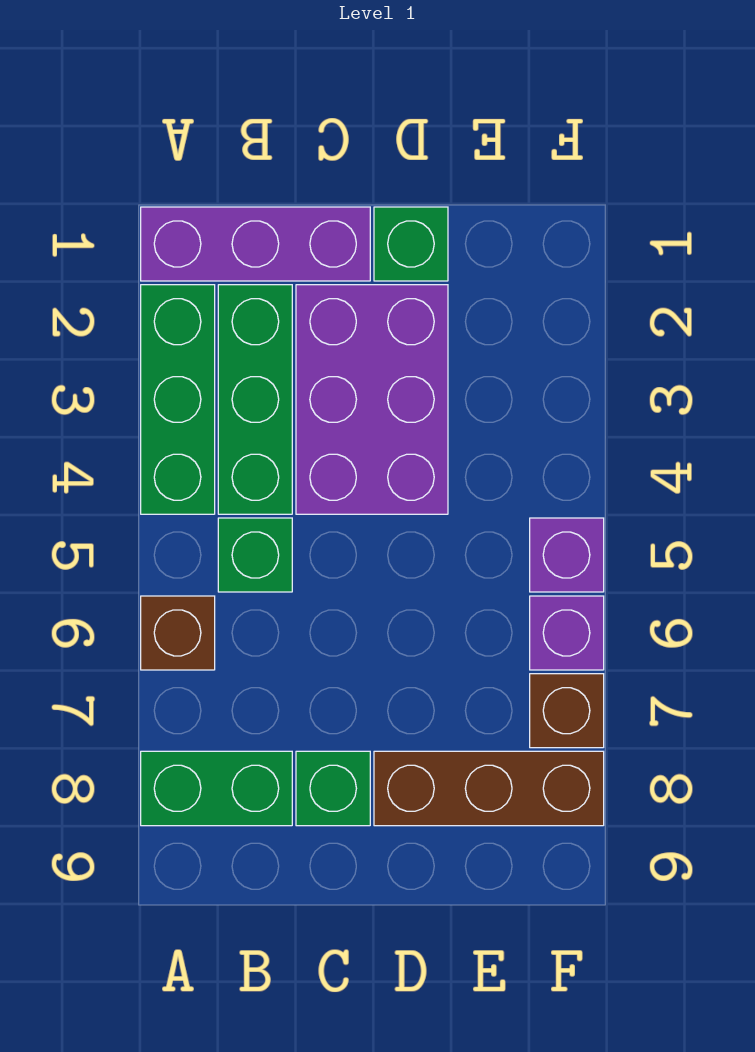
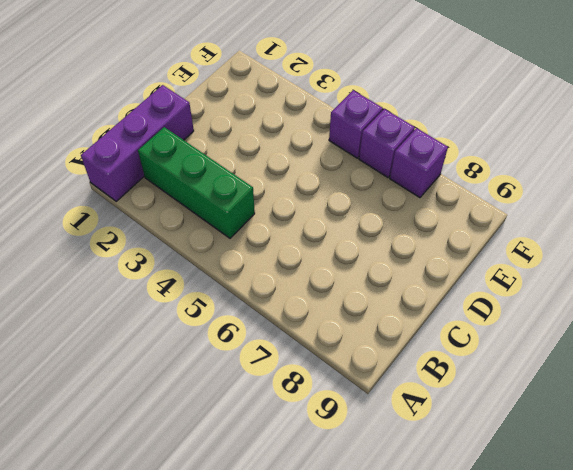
purple brick F7 level 1 -> brown brick F7 level 1
none -> green brick A2:A4 level 1
none -> brown brick A6 level 1
none -> green brick A8:B8 level 1

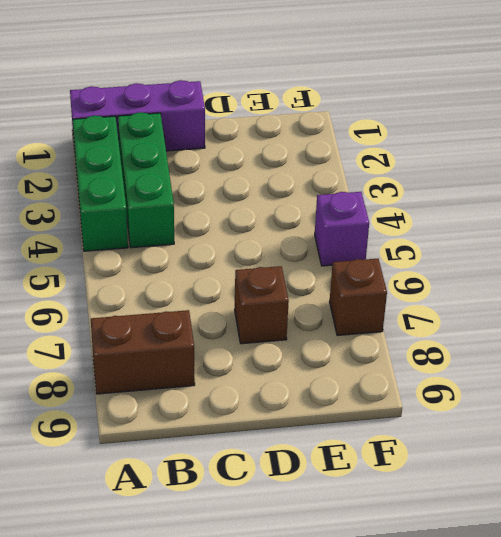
brown brick A8:B8 level 1 -> green brick A8:B8 level 1
brown brick D7 level 1 -> brown brick A6 level 1
none -> green brick B5 level 1
none -> purple brick C2:D4 level 1
none -> green brick C8 level 1

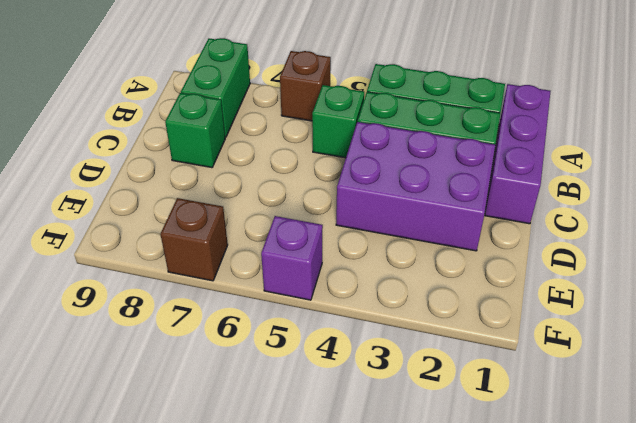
none -> green brick D1 level 1
none -> brown brick D8:F8 level 1
none -> purple brick F6 level 1

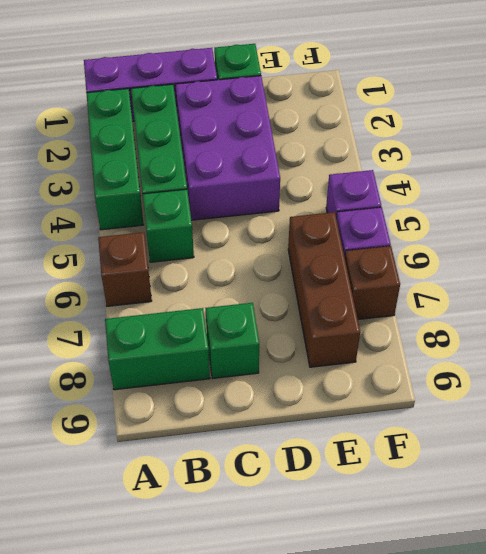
brown brick E6:E8 level 1 -> brown brick D8:F8 level 1

